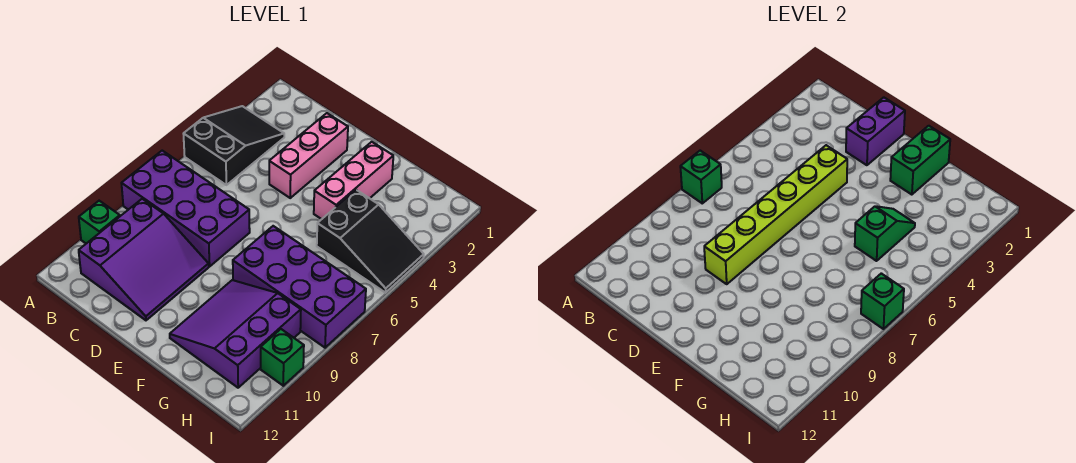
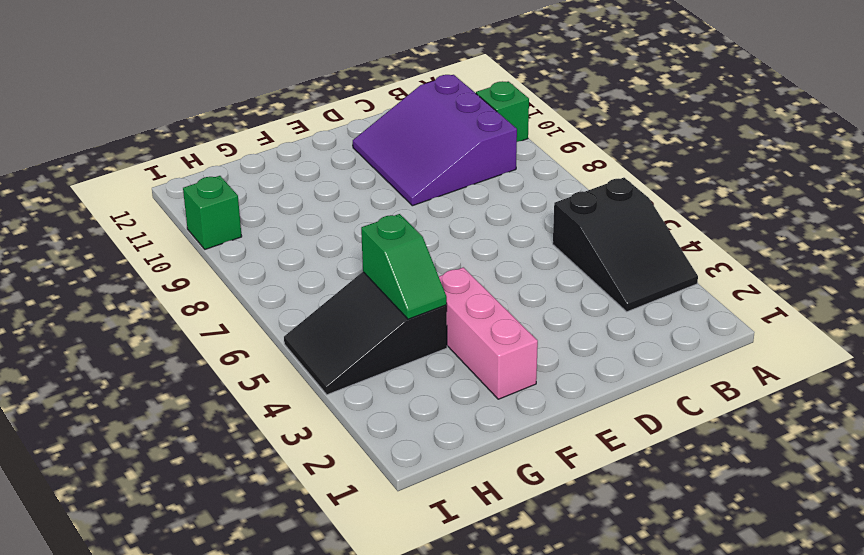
none -> purple brick A7:D8 level 1
none -> pink brick D2:D4 level 1
none -> purple brick F7:I8 level 1

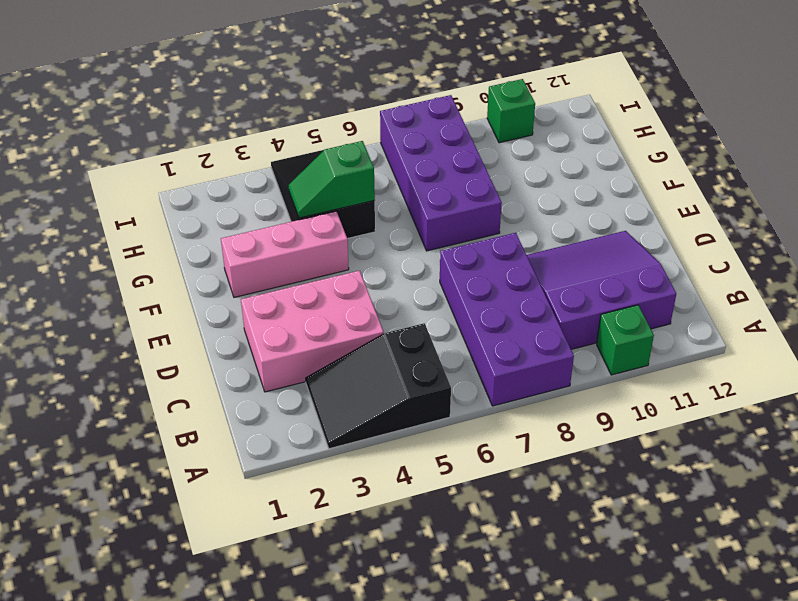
pink brick C2:D4 level 1 -> pink brick D2:D4 level 1
none -> purple slope F9:H11 level 1 top H
none -> green brick A7 level 2
none -> purple brick D1:D2 level 2

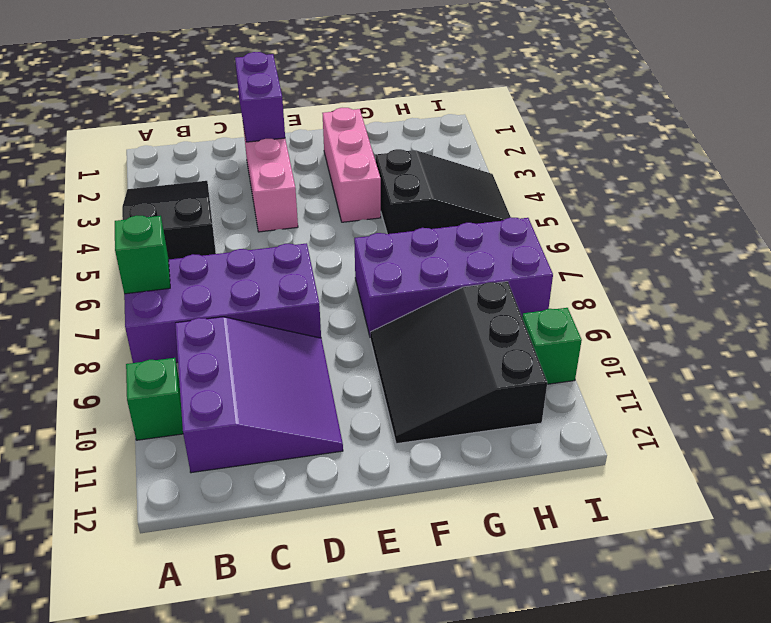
black slope F9:H11 level 1 top H -> purple slope F9:H11 level 1 top H
none -> lime brick D4:D9 level 2
none -> green brick F1:F2 level 2
none -> green slope G4:G5 level 2 top 5

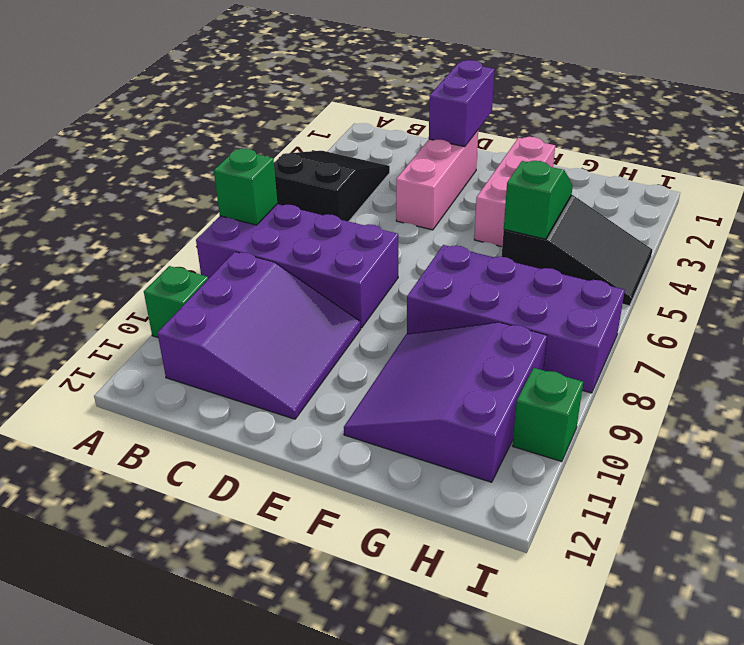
none -> lime brick D4:D9 level 2
none -> green brick F1:F2 level 2
none -> green brick I7 level 2

